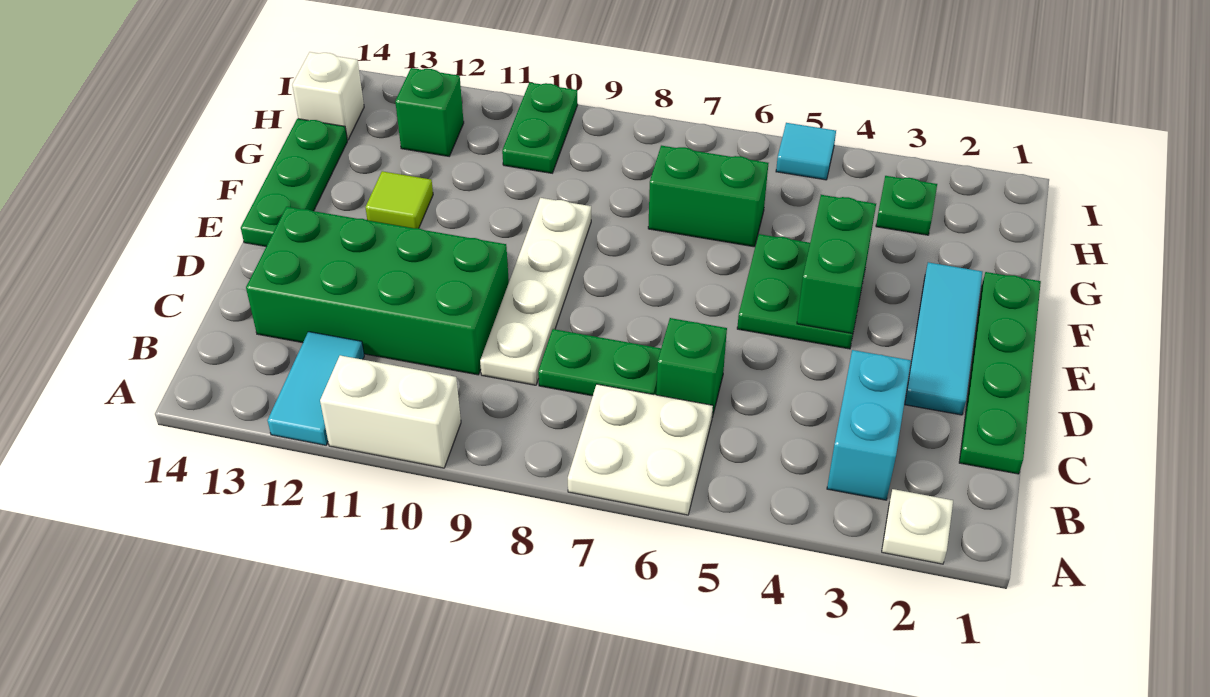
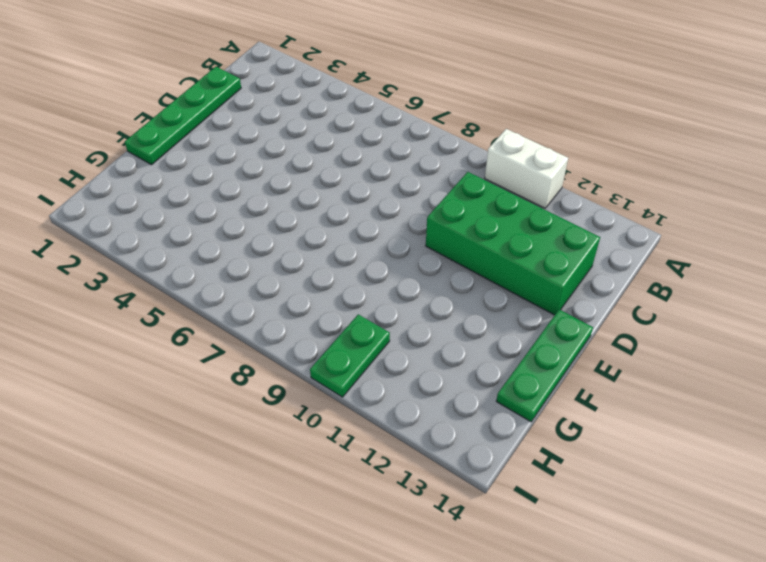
none -> white plate A2 level 1
none -> white plate A6:B7 level 1
none -> cyan tile A12:B12 level 1

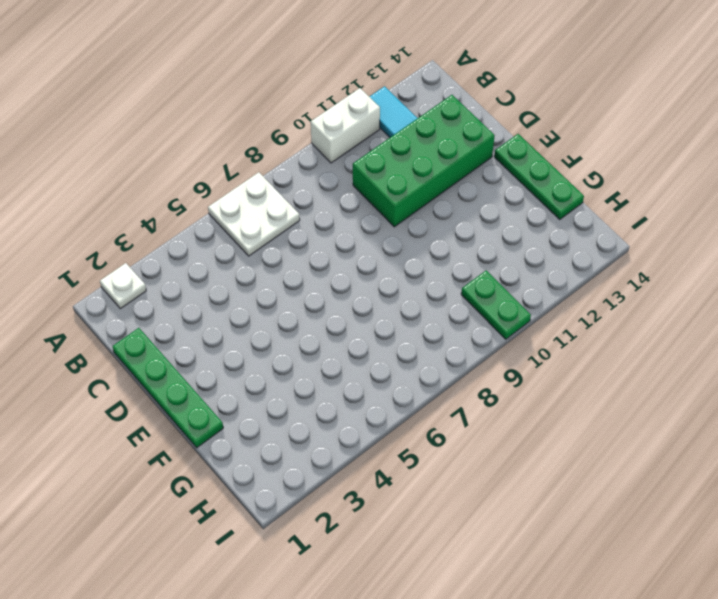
none -> cyan brick B3:C3 level 1
none -> green brick C6 level 1
none -> green plate C7:C8 level 1

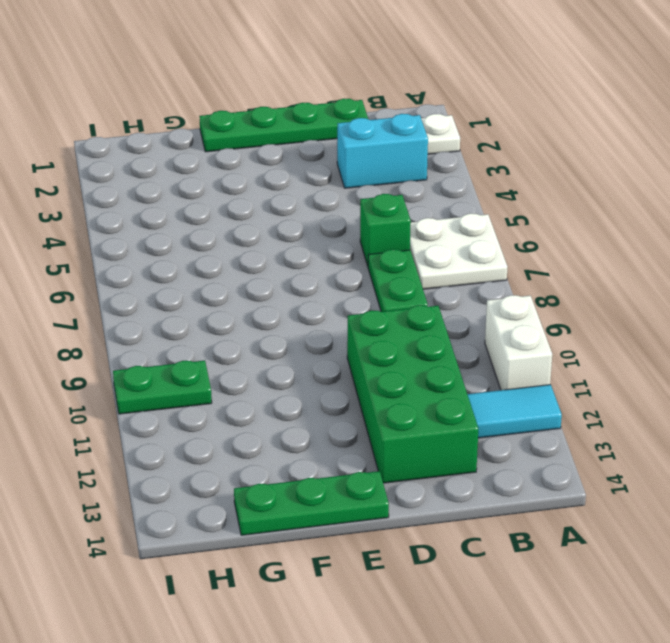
none -> white plate C9:F9 level 1
none -> cyan tile D2:F2 level 1
none -> green plate E4:F5 level 1

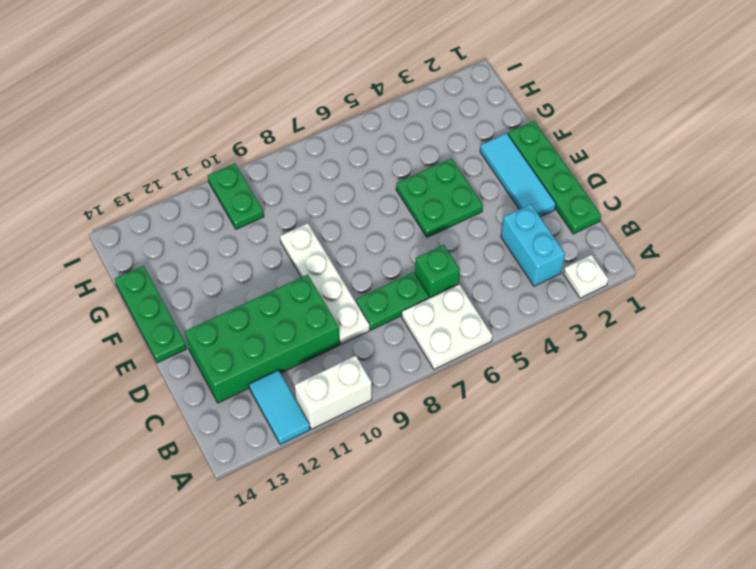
none -> lime tile F12 level 1
none -> green brick G6:G7 level 1
none -> green plate H3 level 1

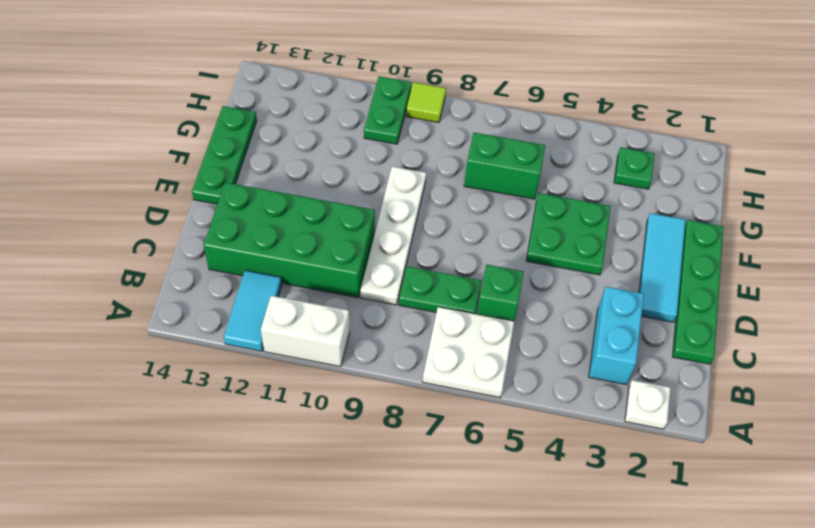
lime tile I9 level 1 -> lime tile F12 level 1
none -> green brick H12 level 1
none -> white brick H14 level 1
none -> cyan tile I5 level 1

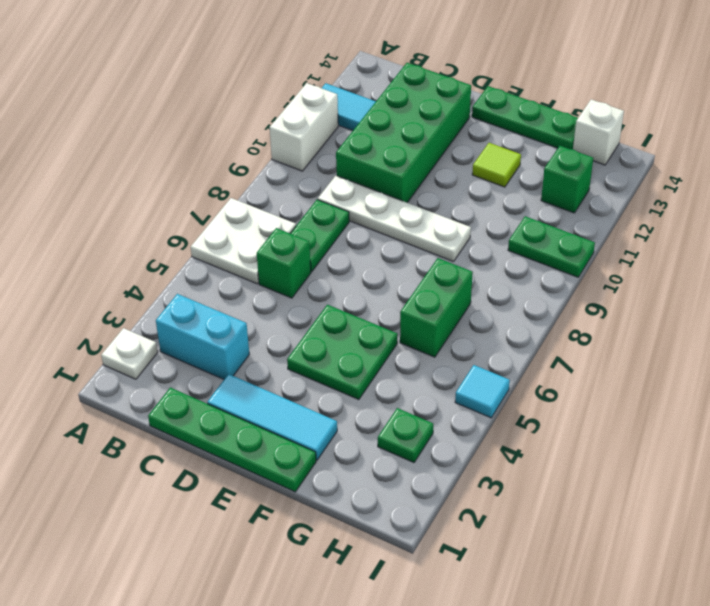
none -> green brick E4:F4 level 2

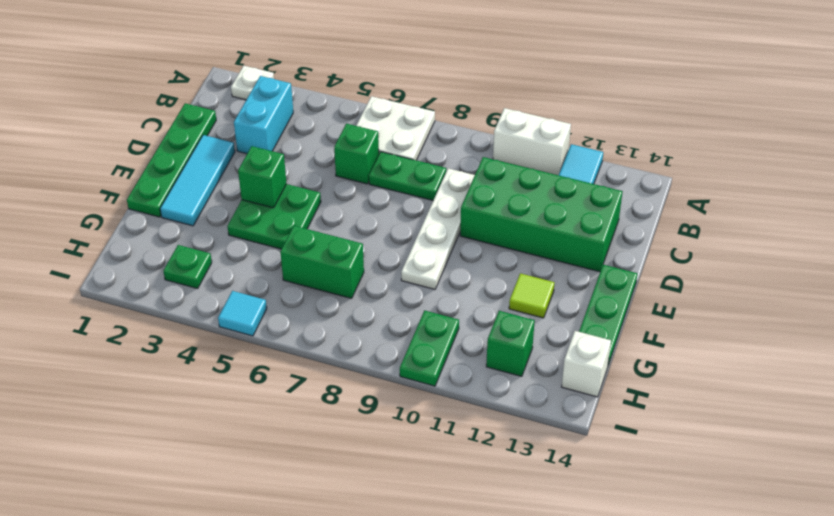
green brick E4 level 2 -> green brick E4:F4 level 2

